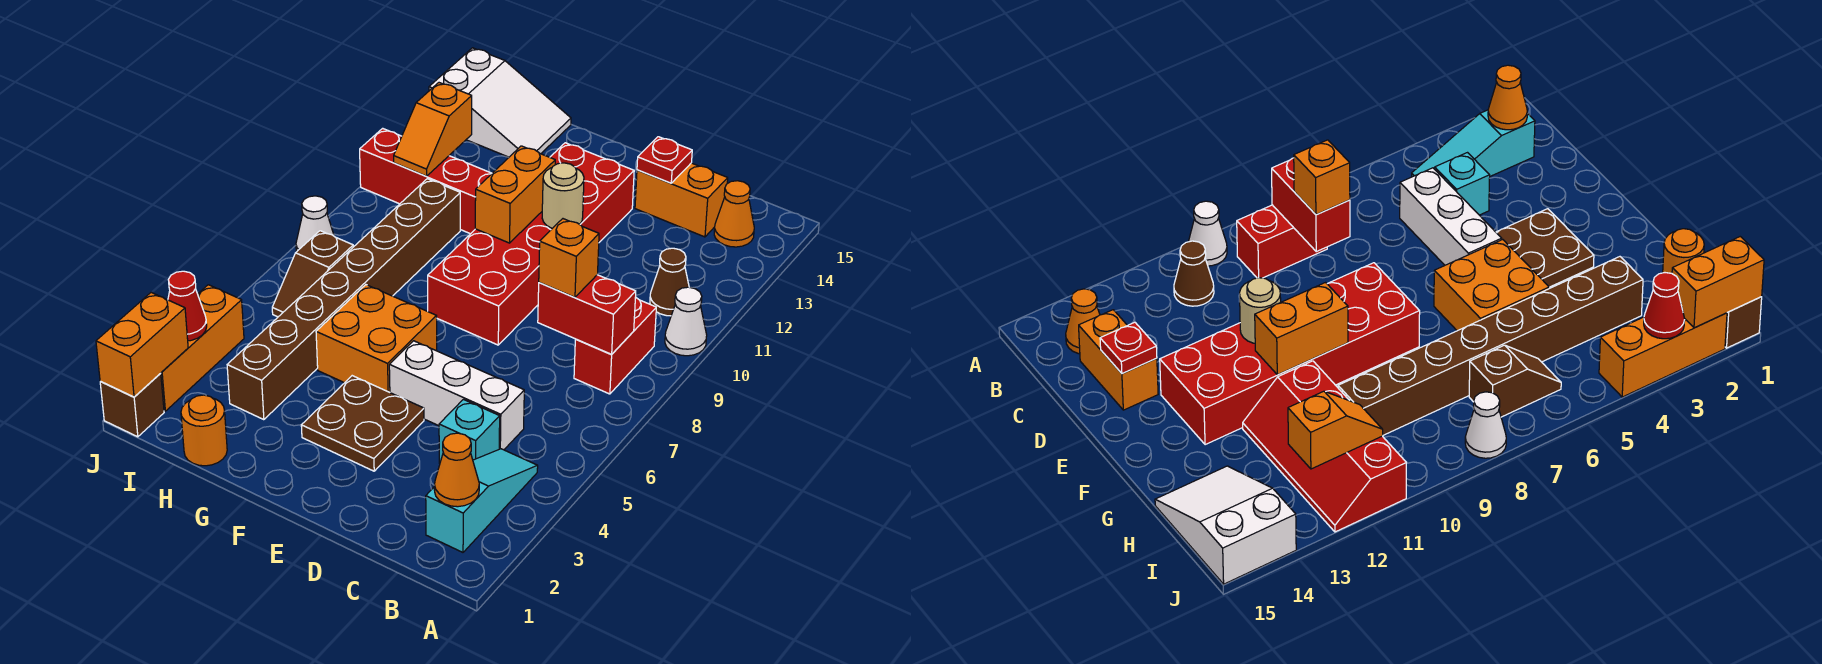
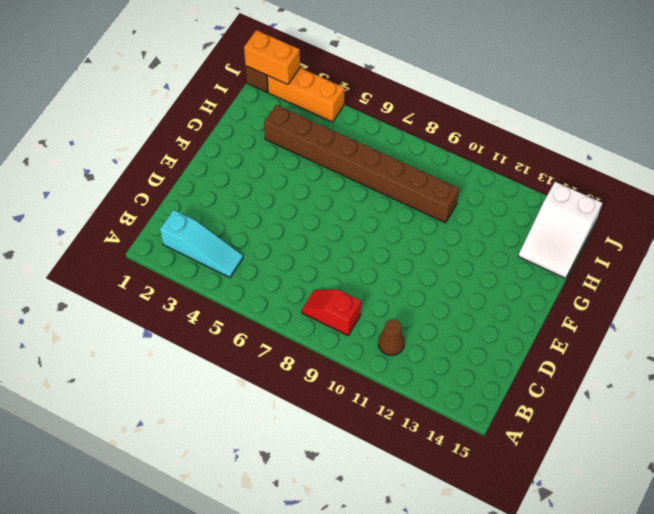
red slope B8:B9 level 1 top 9 -> red brick B8:B9 level 1
none -> white cone A10 level 1
none -> orange cone B14 level 1
none -> cyan brick C4 level 1

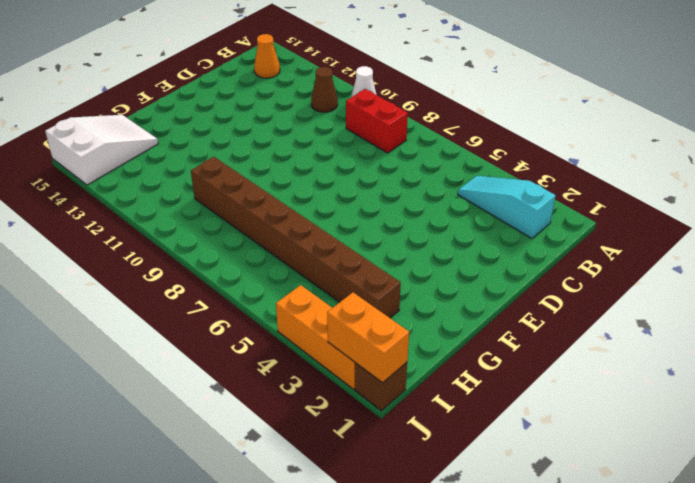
none -> cyan brick C4 level 1
none -> white brick C5:E5 level 1
none -> orange brick C14:D14 level 1

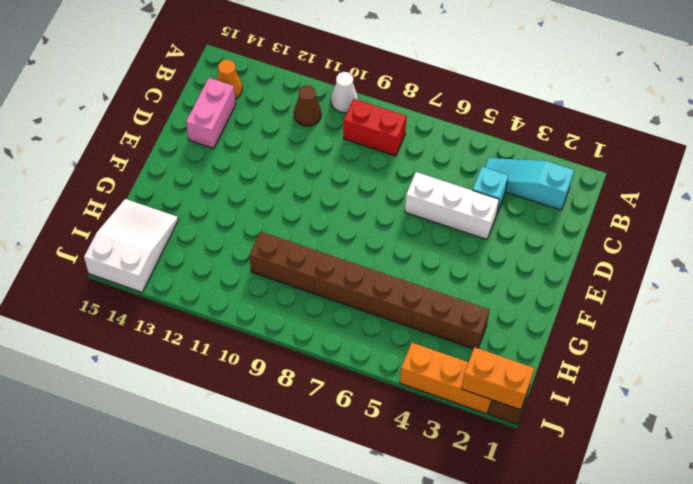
pink brick C14:D14 level 1 -> orange brick C14:D14 level 1
white brick D4:D6 level 1 -> white brick C5:E5 level 1
none -> brown plate E3:F4 level 1
none -> red brick E8:F13 level 1
none -> orange brick F5:G6 level 1

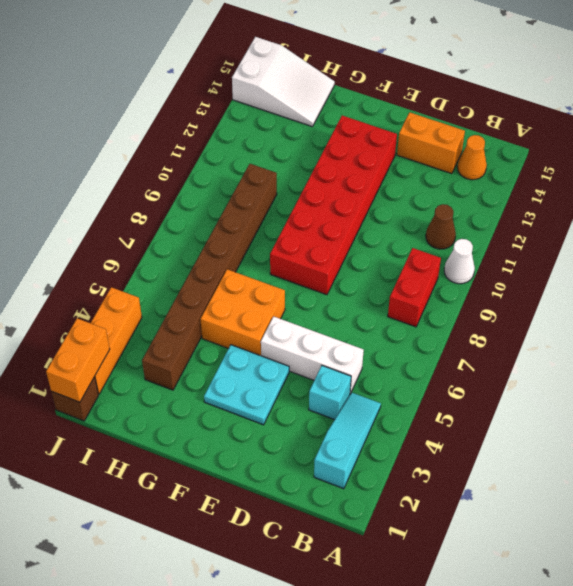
cyan plate E3:F4 level 1 -> brown plate E3:F4 level 1
none -> red slope G11:J12 level 1 top 11
none -> orange round brick H1 level 1
none -> brown slope I6:I7 level 1 top 7

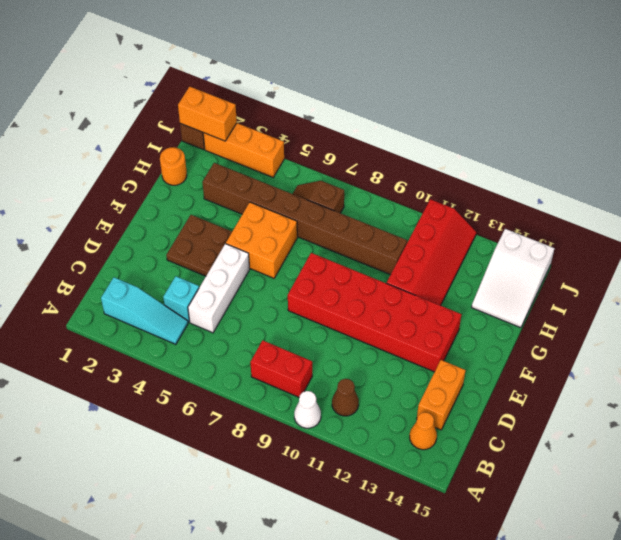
none -> white cone J8 level 1
none -> orange cone B2 level 2
none -> red brick B8:C8 level 2

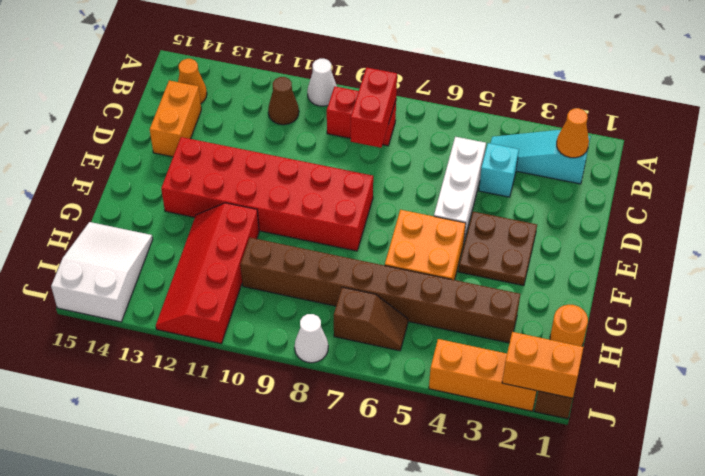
none -> red plate D14 level 2
none -> tan round brick E11 level 2
none -> orange brick F10:F11 level 2

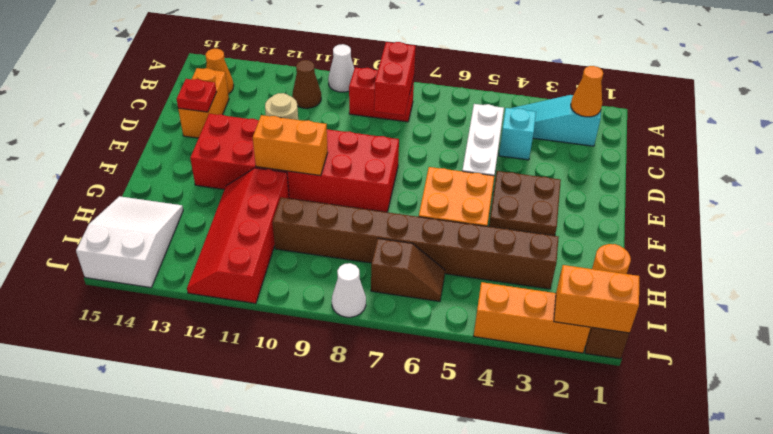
none -> orange slope I11:I12 level 2 top 12
none -> red cone J3 level 2
none -> orange brick C8 level 3

